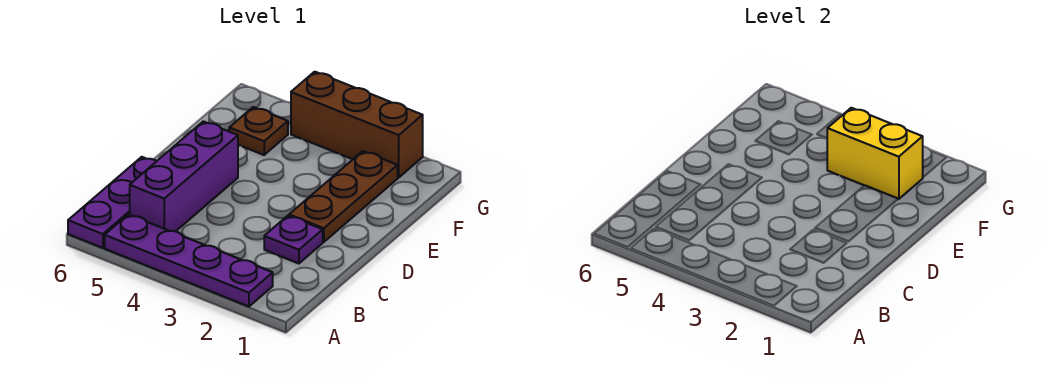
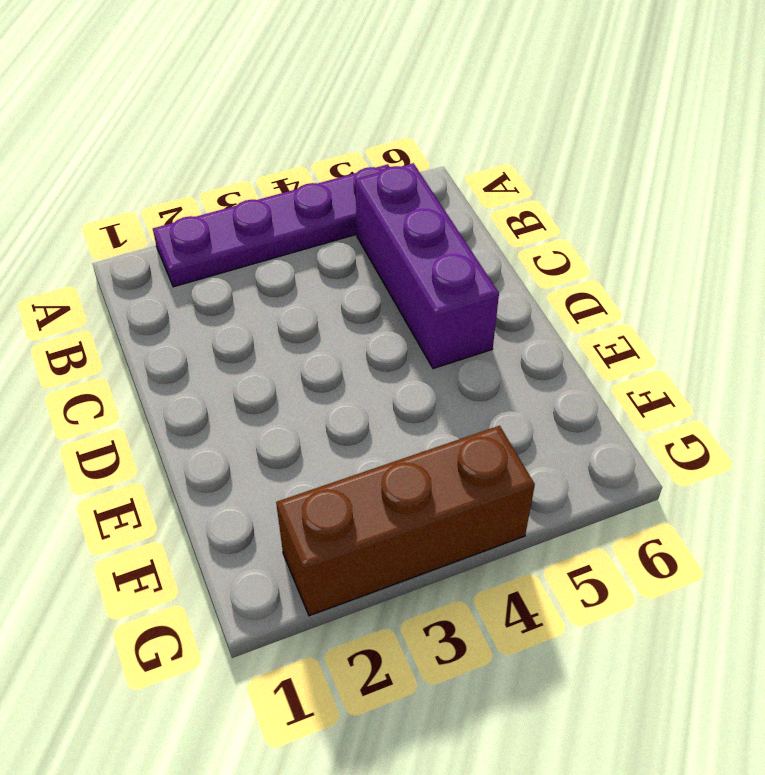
none -> purple plate A6:C6 level 1
none -> purple plate C2 level 1

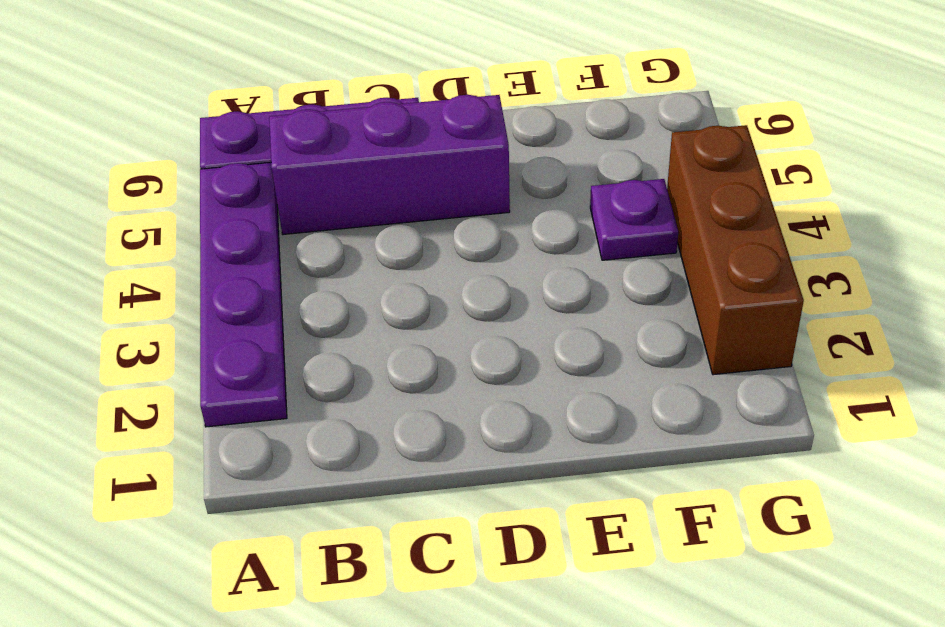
purple plate F4 level 1 -> purple plate C2 level 1
none -> brown plate D2:F2 level 1
none -> brown plate F5 level 1

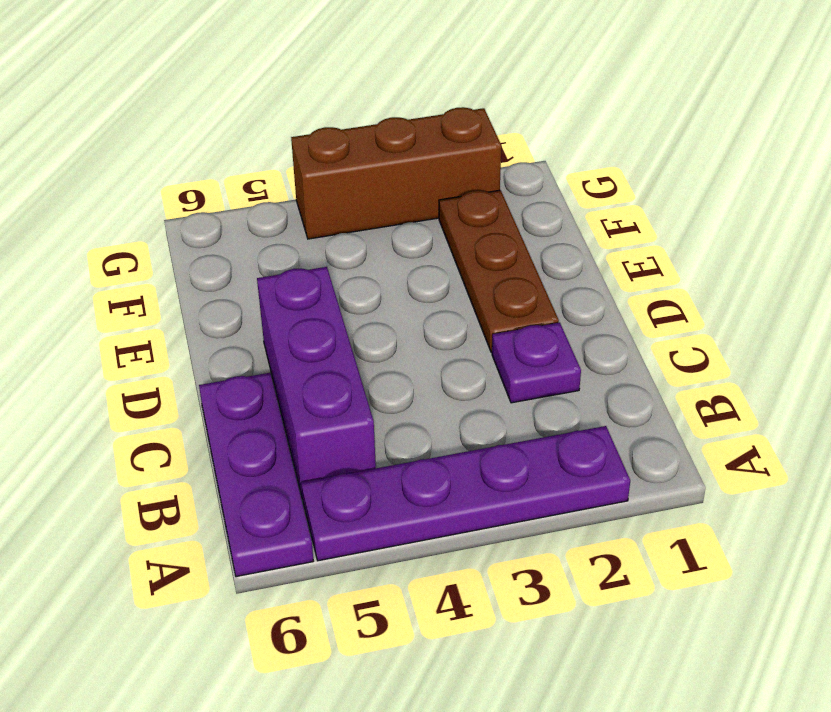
none -> brown plate F5 level 1
none -> yellow brick F2:F3 level 2

